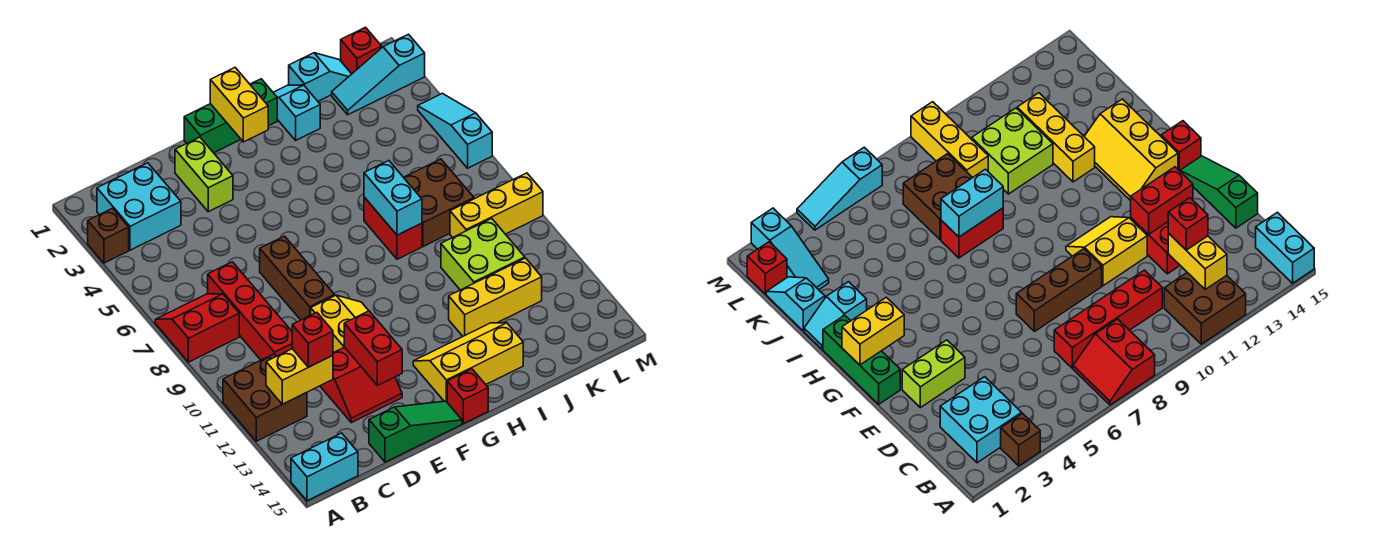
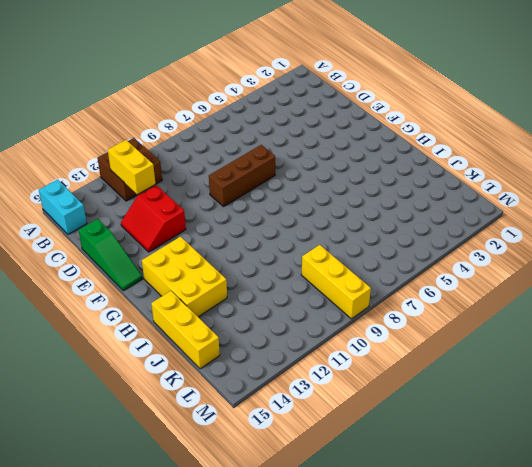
yellow brick G13:I14 level 1 -> yellow slope G13:I14 level 1 top 14
yellow brick I15:K15 level 1 -> yellow brick I12:K12 level 1
none -> brown brick A3 level 1
none -> red slope A7:B8 level 1 top 8
none -> cyan brick B2:C3 level 1

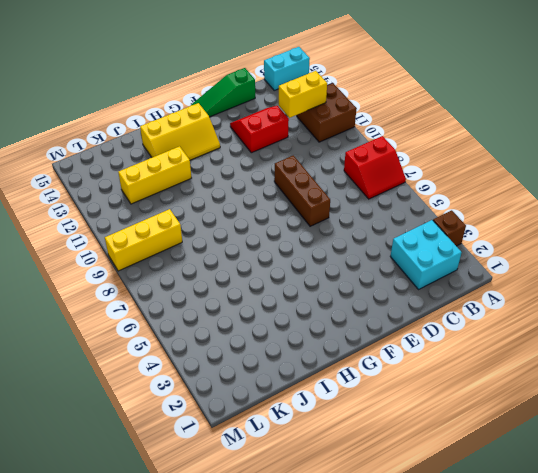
none -> red brick C7:C10 level 1
none -> lime brick E2:E3 level 1
none -> yellow slope E10:F11 level 1 top E

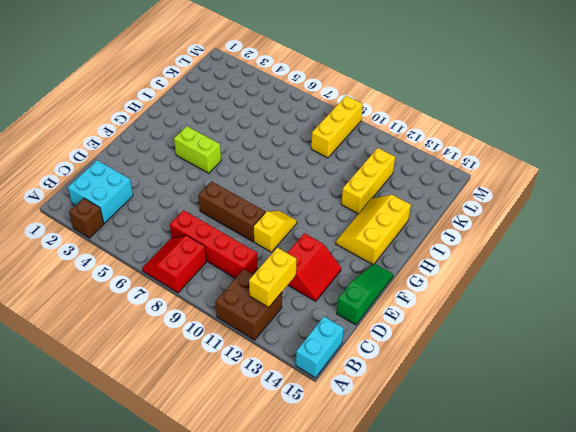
yellow slope E10:F10 level 1 top E -> yellow slope E10:F11 level 1 top E
lime brick G4:G5 level 1 -> lime brick E2:E3 level 1
none -> green brick F1:H1 level 1
none -> red brick G15 level 1
none -> cyan slope I1:I2 level 1 top 2

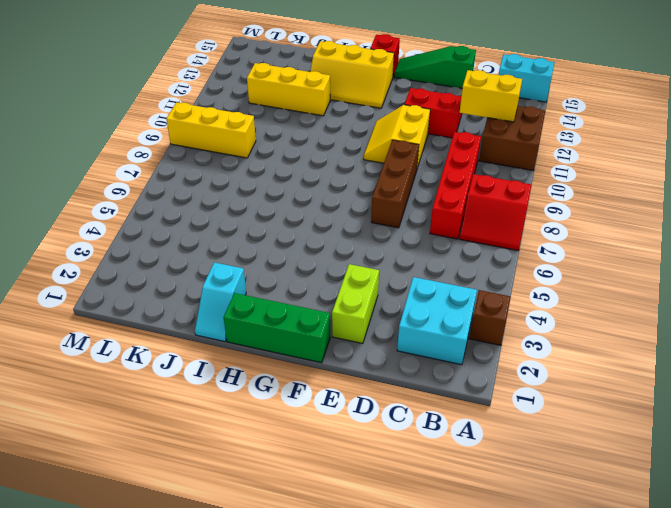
none -> red brick I7:I8 level 1
none -> cyan slope J1:K1 level 1 top J
none -> brown brick J7:K8 level 1

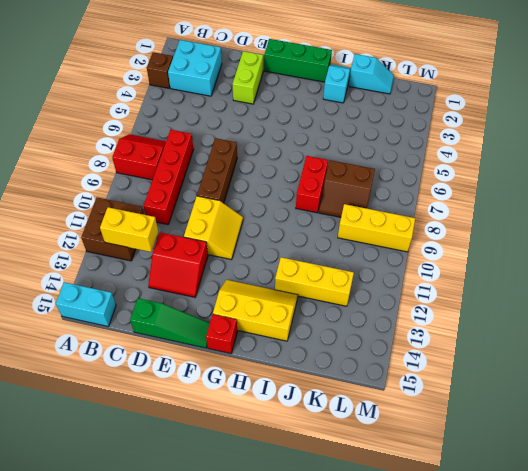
brown slope J7:K8 level 1 top 7 -> brown brick J7:K8 level 1
none -> lime brick J10:K11 level 1
none -> cyan slope K2:M2 level 1 top M
none -> red brick L1 level 1

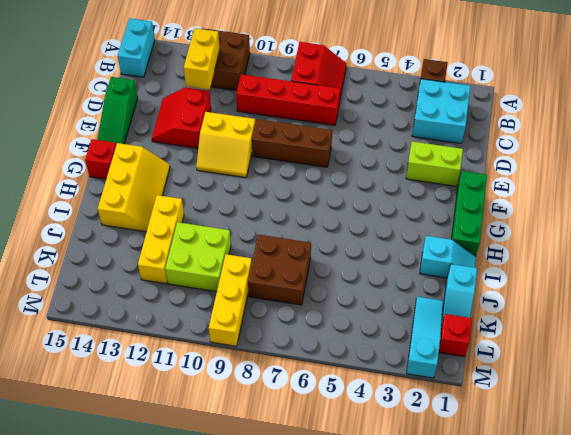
none -> red brick I7:I8 level 1
none -> cyan slope M4:M6 level 1 top 6
none -> red brick E12:E13 level 2

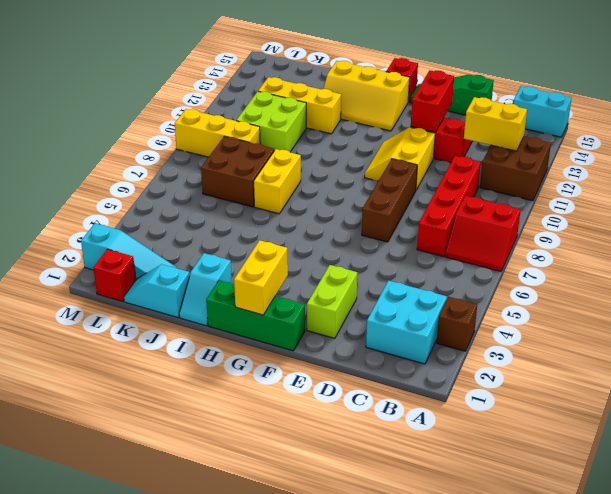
yellow brick I7:I8 level 1 -> red brick I7:I8 level 1
none -> cyan slope M4:M6 level 1 top 6
none -> cyan brick I7:I8 level 2
none -> red brick C12 level 3

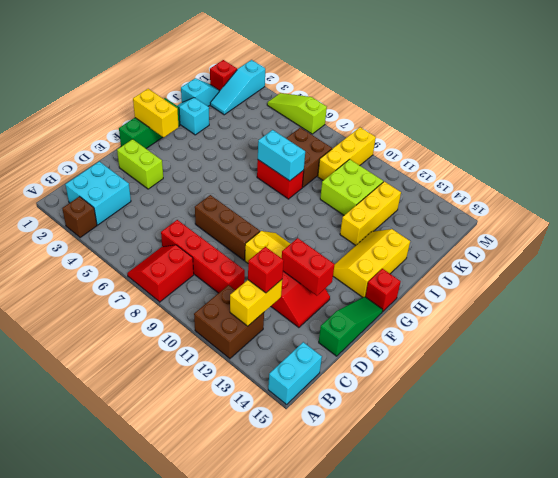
lime slope M4:M6 level 1 top 6 -> cyan slope M4:M6 level 1 top 6

